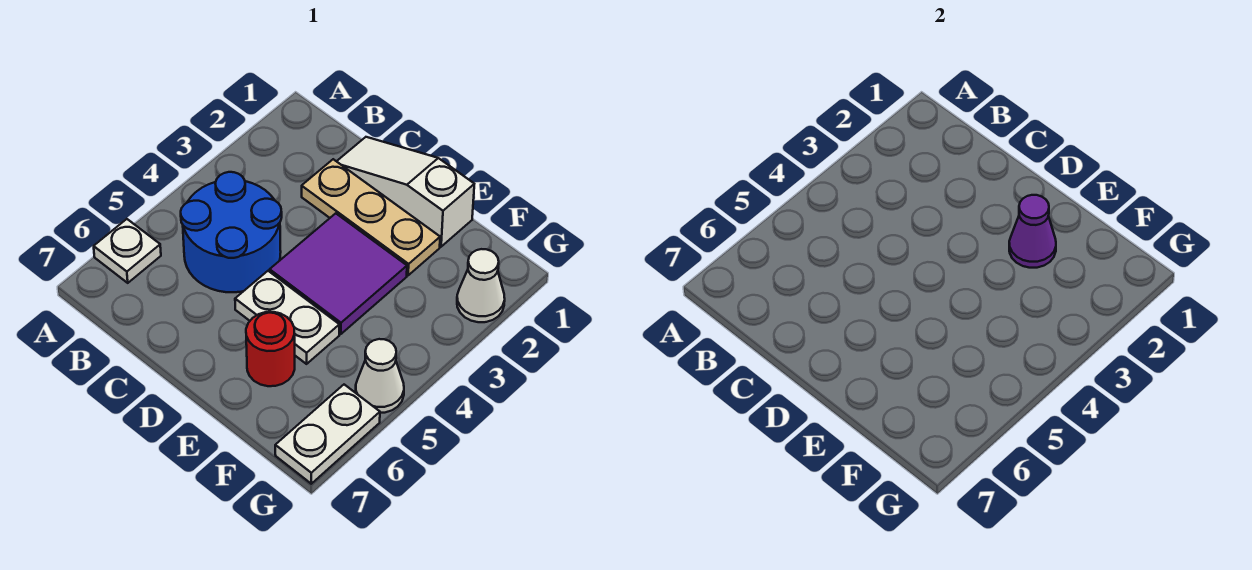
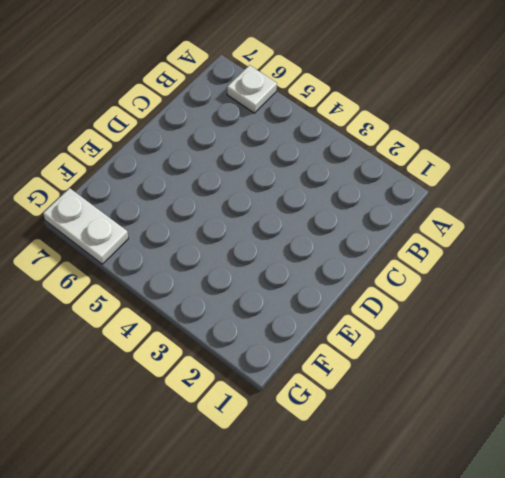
none -> blue round brick B4:C5 level 1
none -> white slope C1:E1 level 1 top E

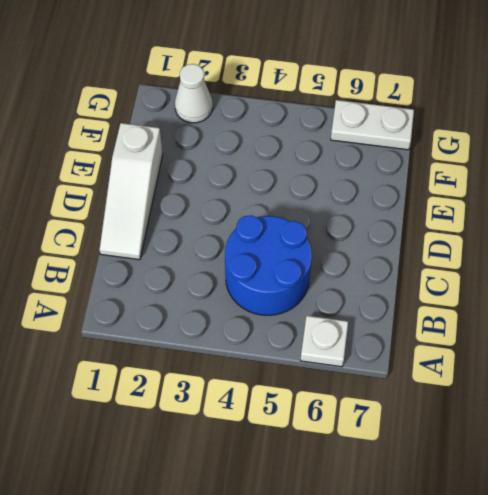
none -> tan plate C2:E2 level 1
none -> purple tile D3:E4 level 1

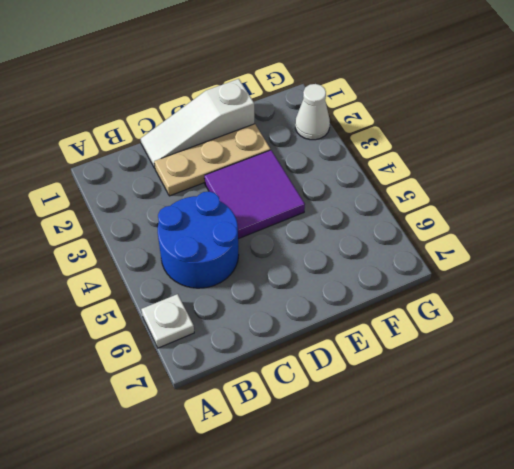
none -> white plate D5:E5 level 1
none -> red round brick E6 level 1

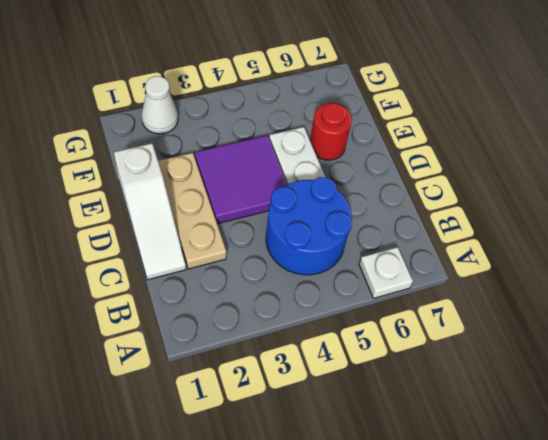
none -> white cone G5 level 1
none -> white plate G6:G7 level 1

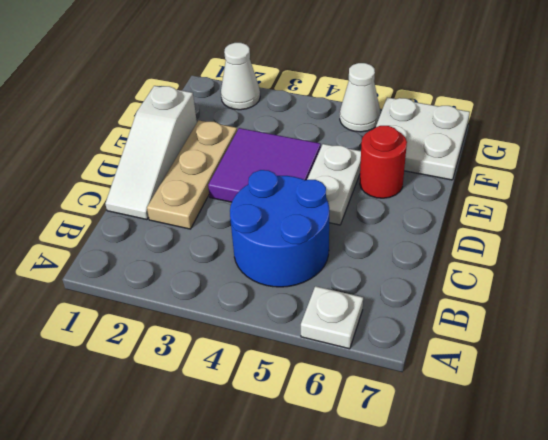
white plate F6:G7 level 1 -> white plate G6:G7 level 1
none -> purple cone E2 level 2

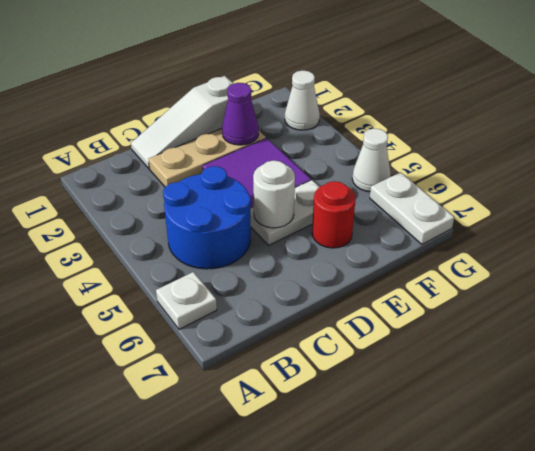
white round brick D5 level 2 -> none

